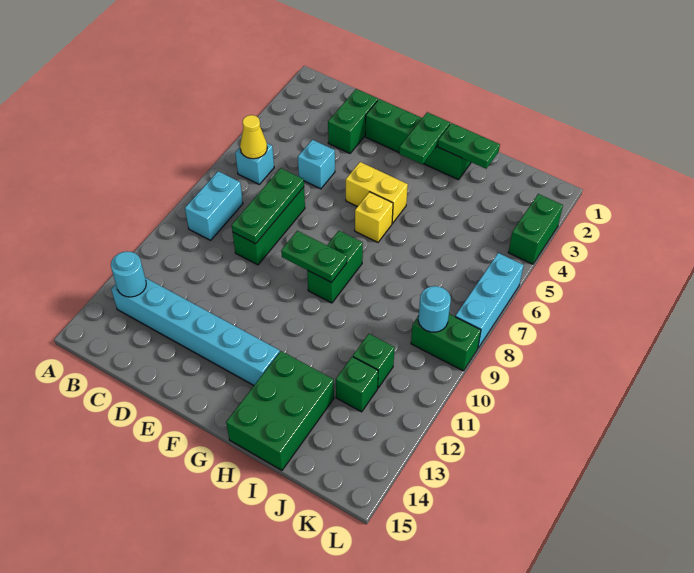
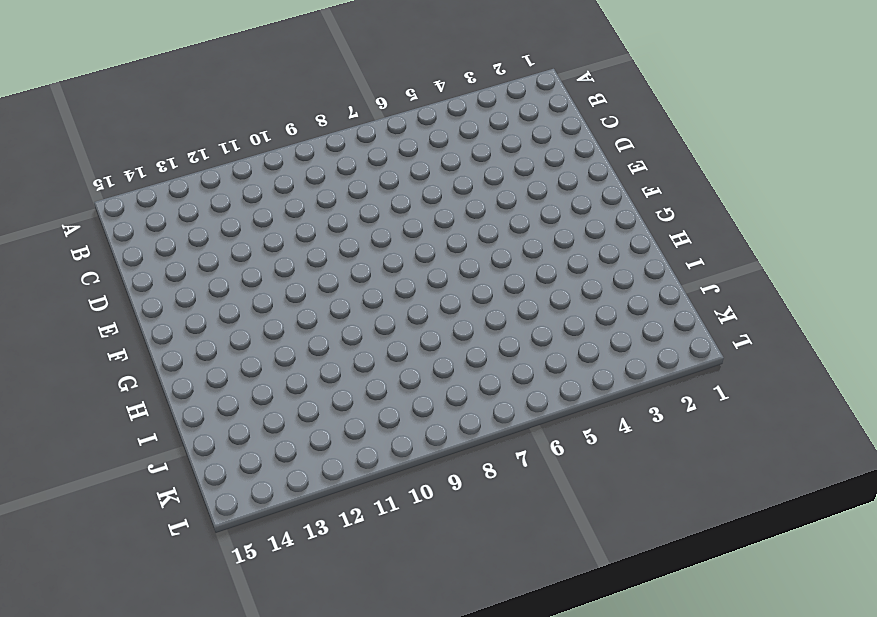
none -> cyan brick B6 level 1
none -> cyan brick B8:B9 level 1
none -> cyan brick B13:G13 level 1

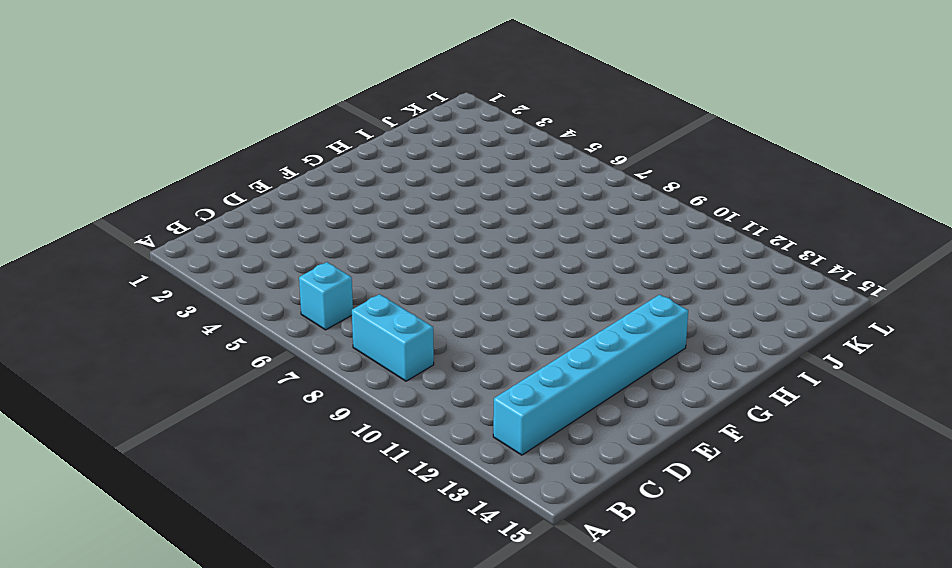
none -> green brick D2:D3 level 1
none -> cyan brick D5 level 1
none -> green brick D7:D9 level 1

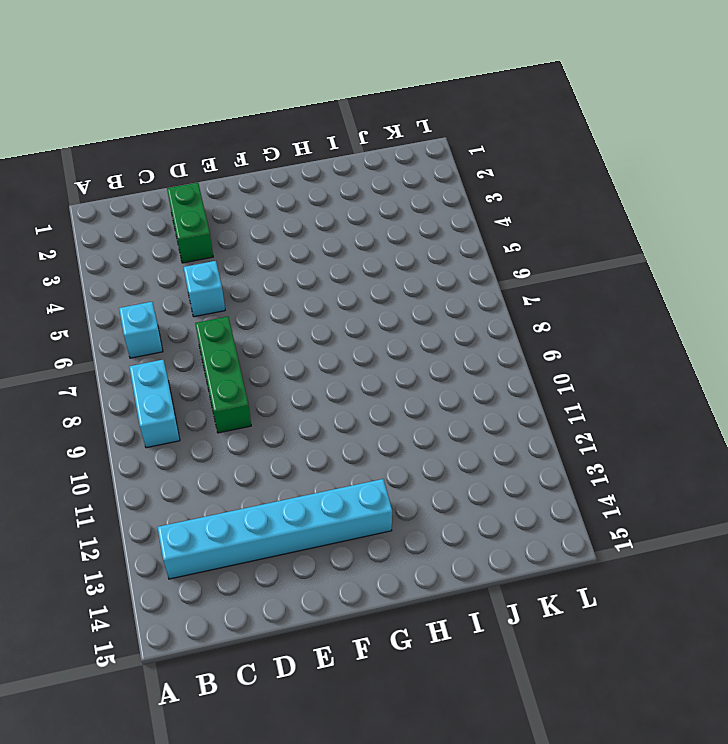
none -> green brick E2:H2 level 1
none -> yellow brick F5:G5 level 1
none -> yellow brick G6 level 1

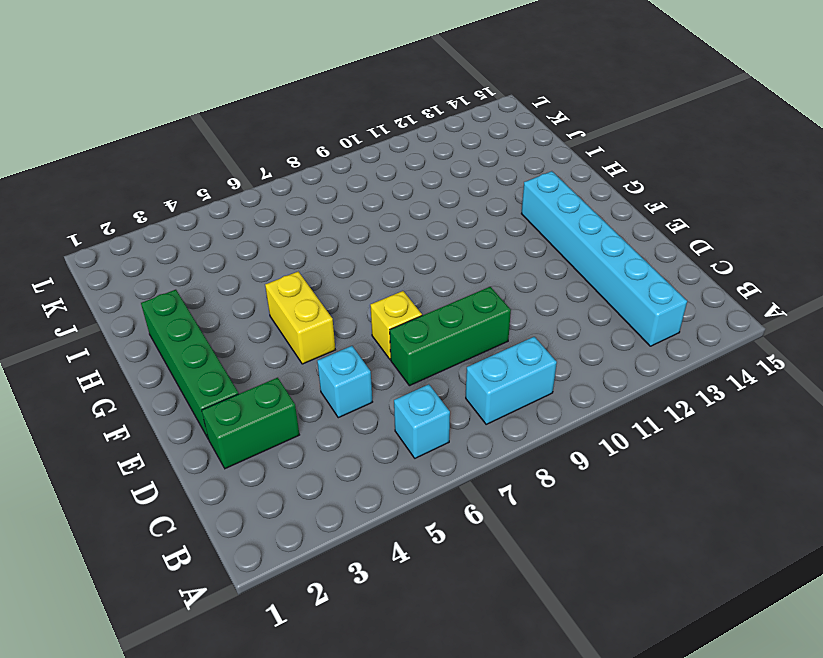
yellow brick E7 level 1 -> yellow brick G6 level 1
none -> green brick G8:G9 level 1
none -> green brick H13:I15 level 1
none -> green brick J11 level 1

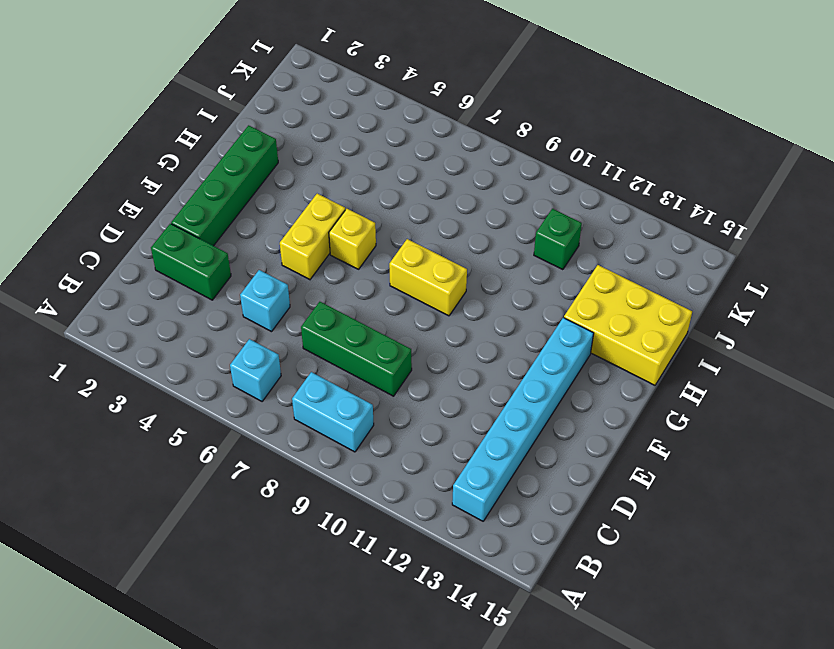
yellow brick G8:G9 level 1 -> green brick G8:G9 level 1
yellow brick H13:I15 level 1 -> green brick H13:I15 level 1
none -> green brick J12 level 1
none -> green brick K9:L9 level 1
none -> green brick L3:L4 level 1

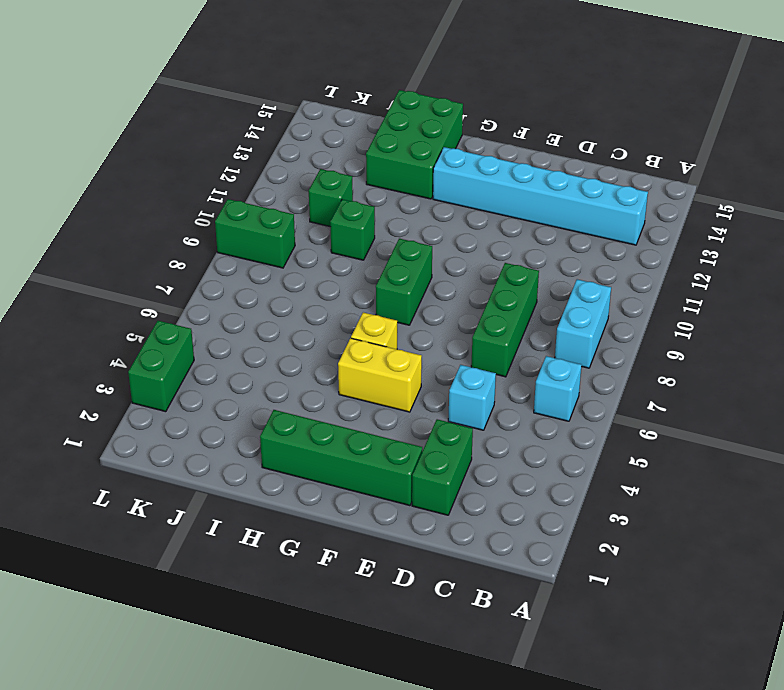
green brick I10 level 1 -> green brick J12 level 1
none -> cyan brick L6:L8 level 1
none -> yellow cone B6 level 2
none -> cyan round brick B13 level 2

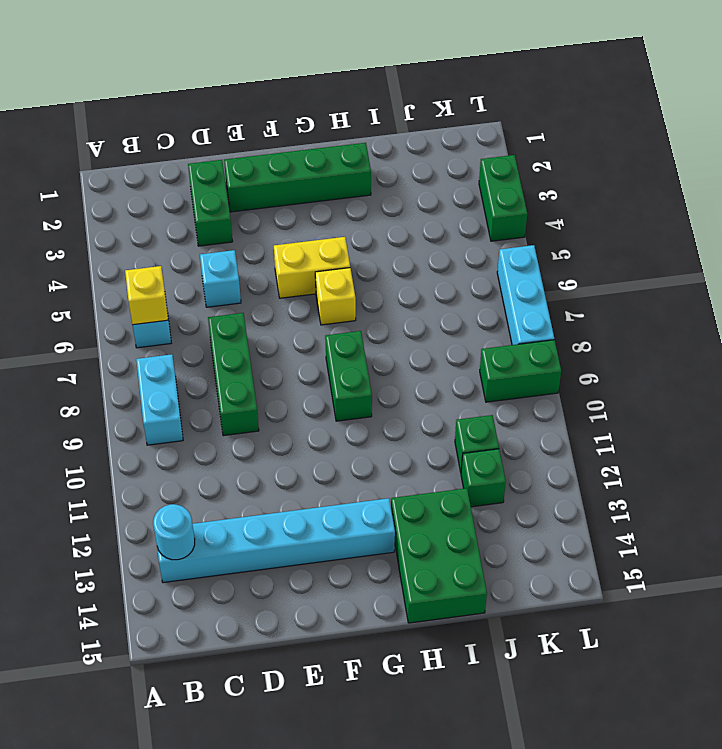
yellow brick B6 level 2 -> yellow cone B6 level 2
none -> green plate D7:D9 level 2
none -> green plate F9:G9 level 2
none -> green plate G2:G3 level 2

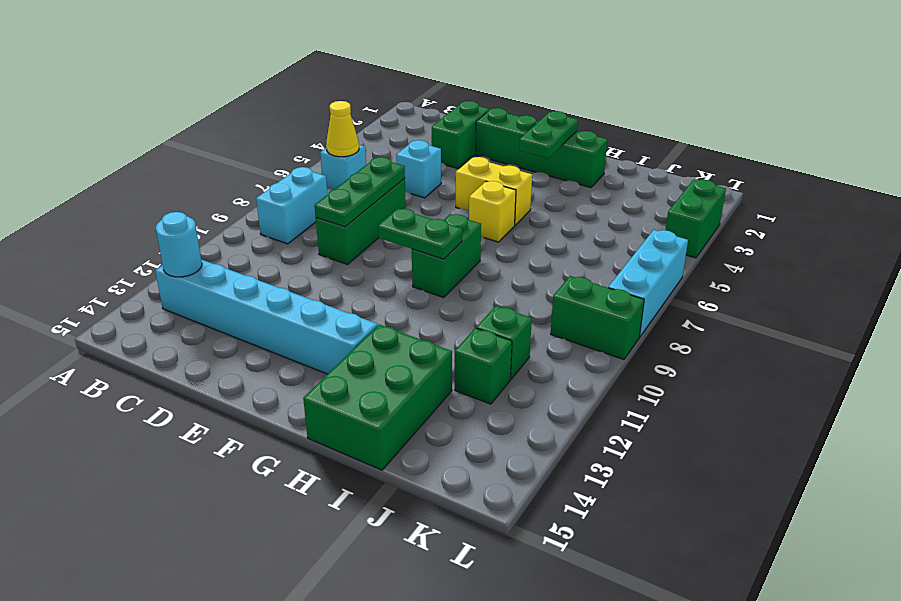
none -> green plate H2:I2 level 2
none -> cyan round brick K9 level 2

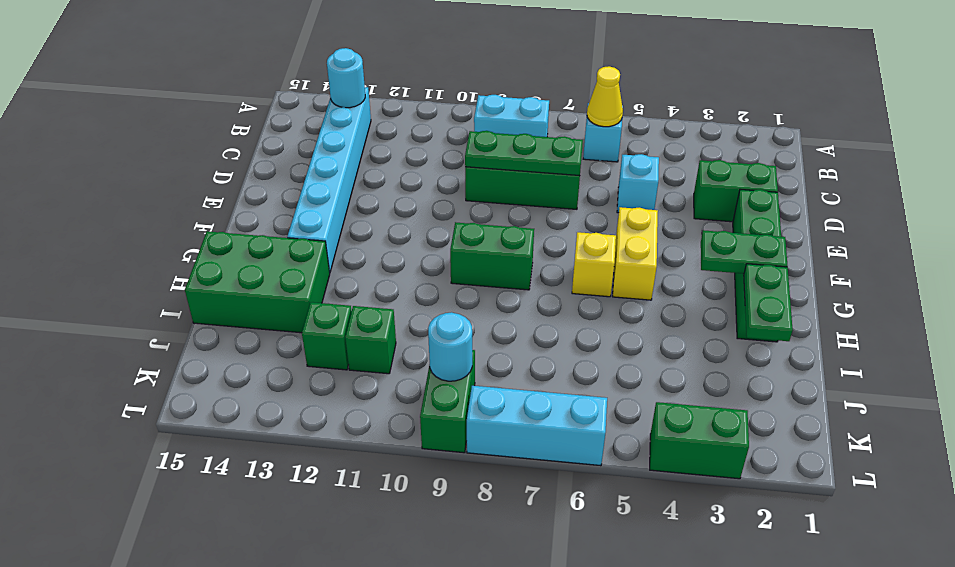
none -> green plate F9:G9 level 2

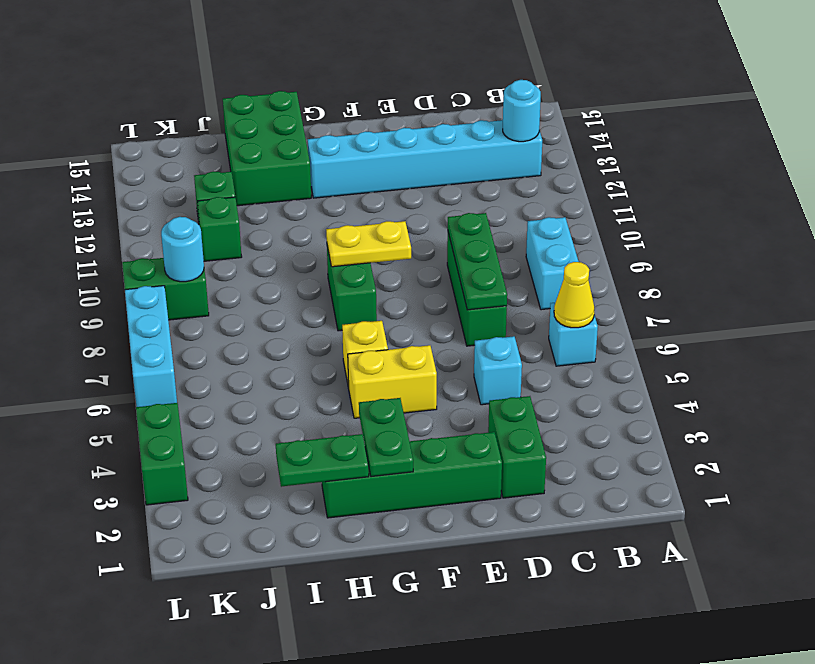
yellow plate F9:G9 level 2 -> green plate F9:G9 level 2

